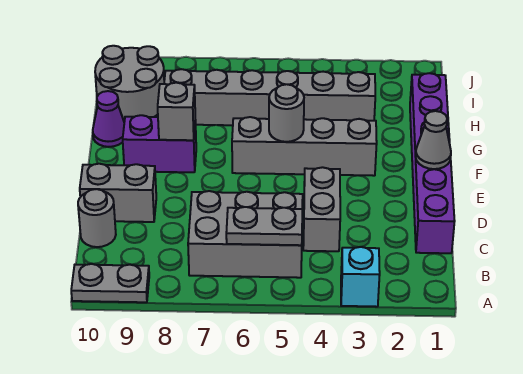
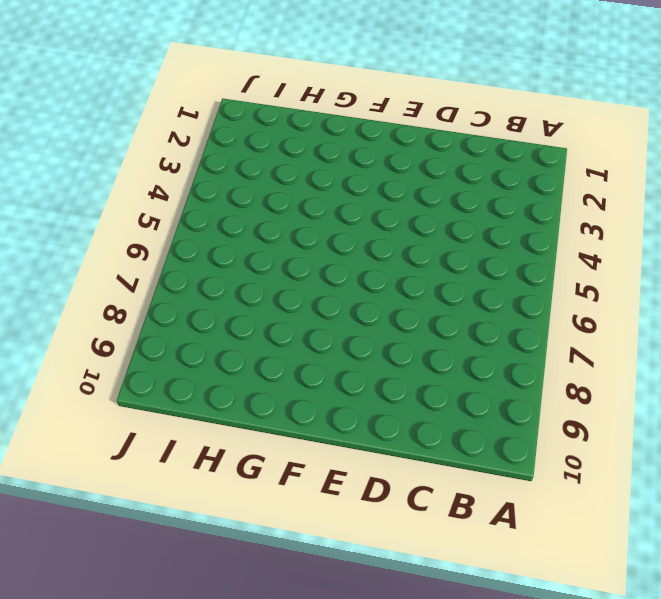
none -> cyan brick A3 level 1
none -> grey plate A9:A10 level 1
none -> grey brick B5:C7 level 1

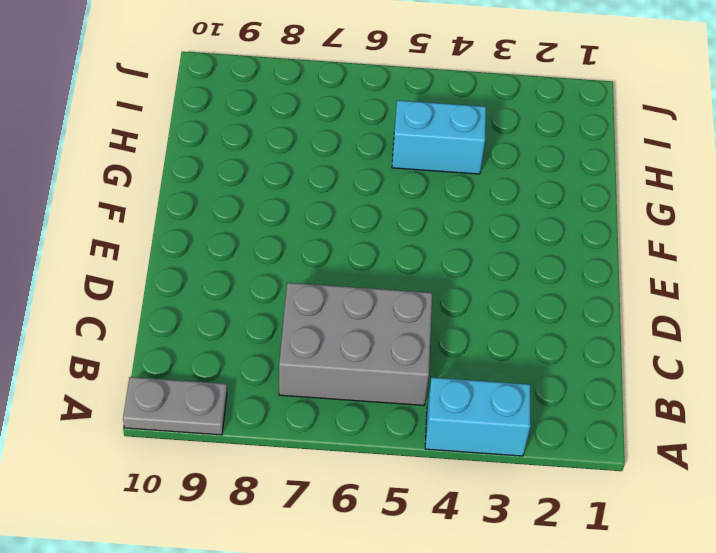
cyan brick A3:A4 level 1 -> cyan brick A3 level 1
cyan brick H4:H5 level 1 -> grey brick H3:H8 level 1
none -> purple brick C1:H1 level 1
none -> grey brick C4:D4 level 1
none -> grey round brick C10 level 1

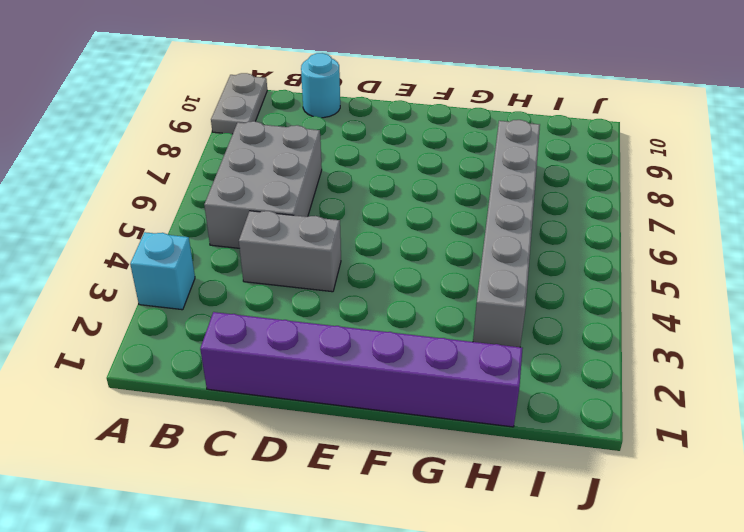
cyan round brick C10 level 1 -> grey round brick C10 level 1
none -> grey brick D9:D10 level 1
none -> grey brick F3:F6 level 1
none -> purple brick F8:F9 level 1

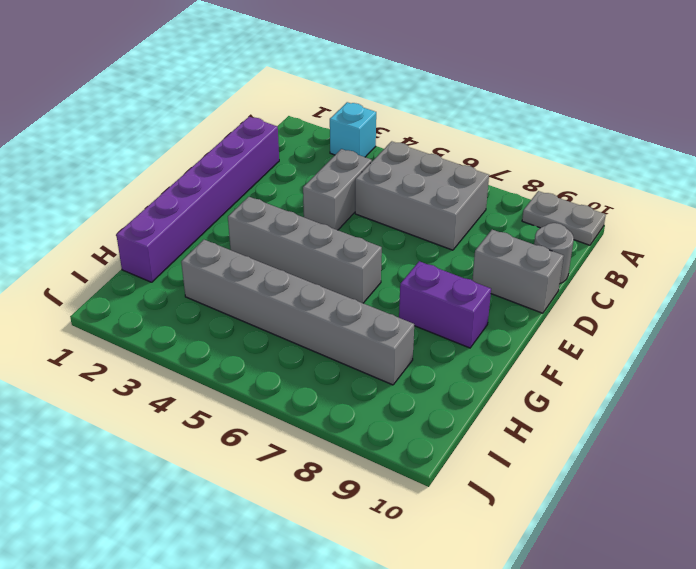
none -> purple cone G10 level 1
none -> grey round brick H9:I10 level 1
none -> grey plate B5:B6 level 2

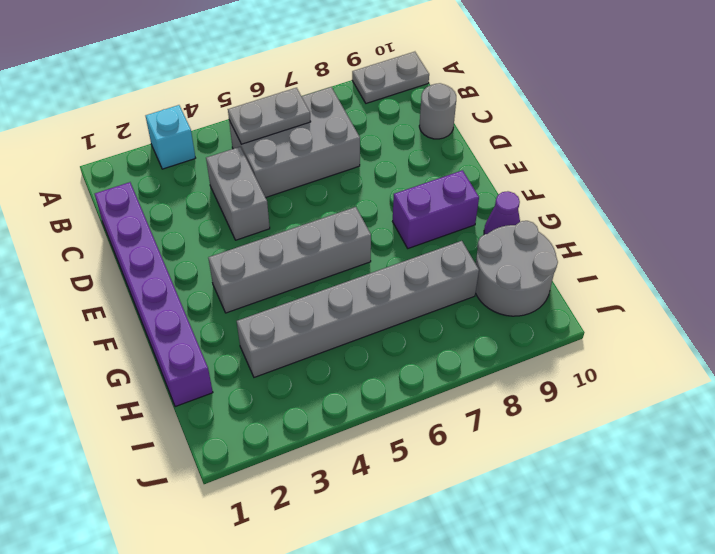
none -> grey brick D9:D10 level 1
none -> grey cone E1 level 2
none -> grey round brick F5 level 2

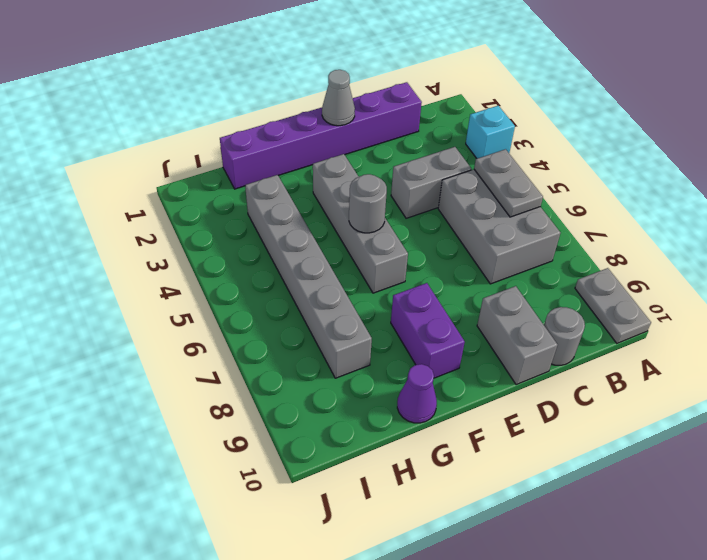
none -> grey round brick H9:I10 level 1
none -> grey brick F8 level 2

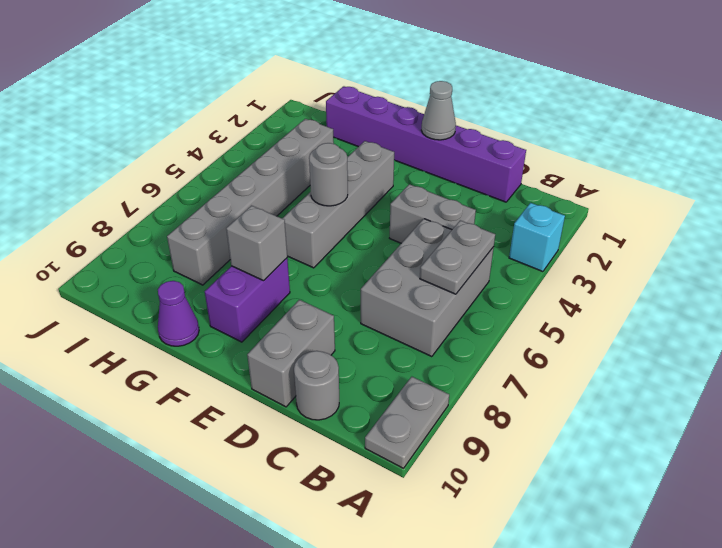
none -> grey round brick H9:I10 level 1

